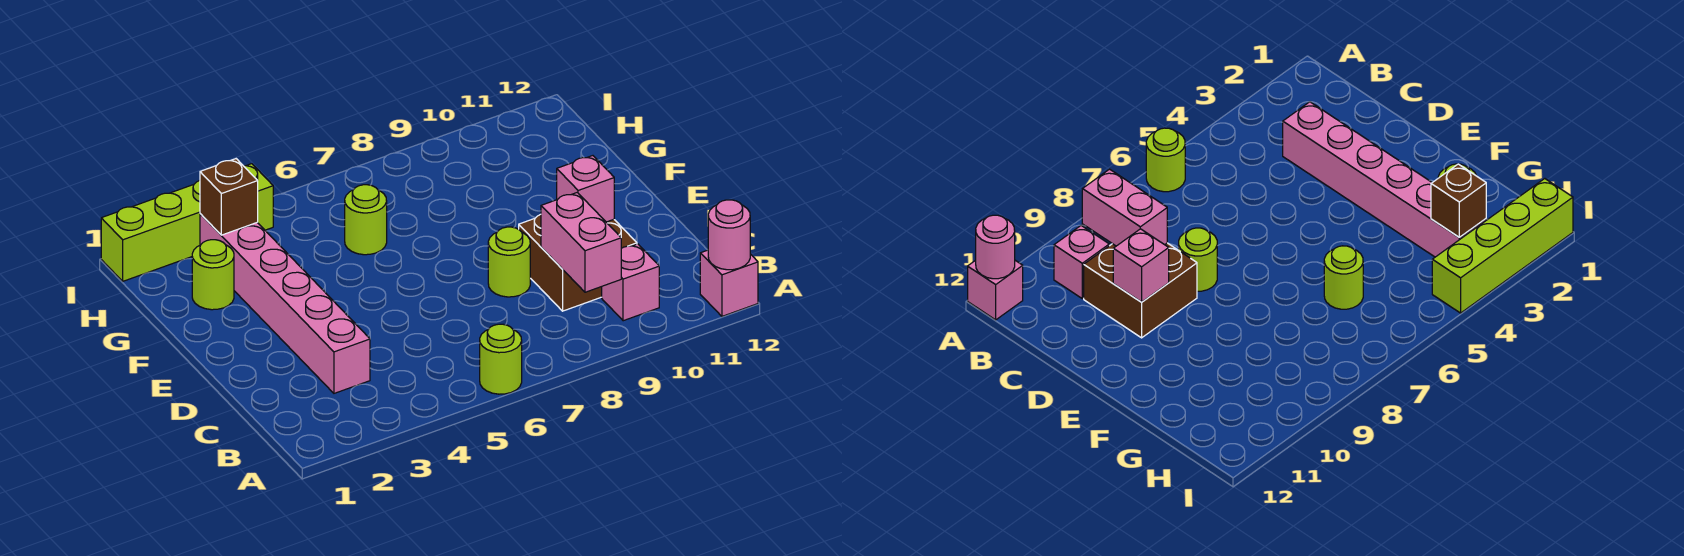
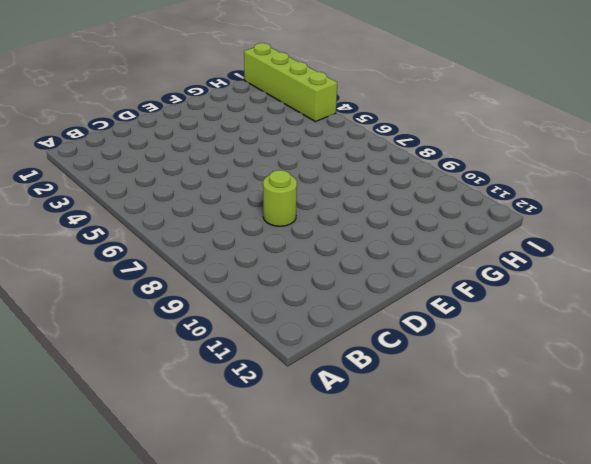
none -> lime round brick A6 level 1
none -> pink brick A12 level 1
none -> pink brick B10 level 1

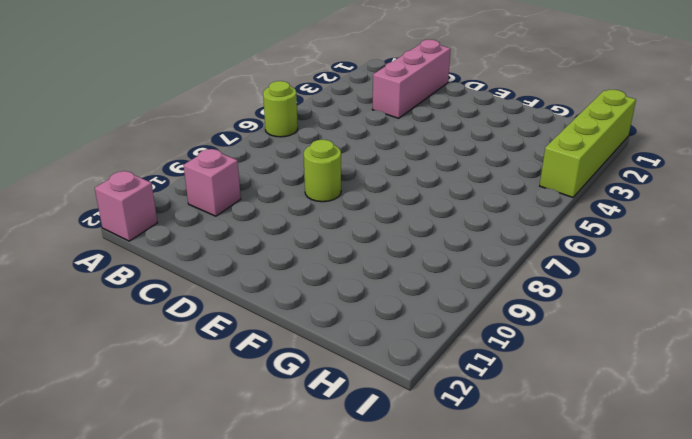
pink brick C1:C3 level 1 -> pink brick C3:H3 level 1
none -> brown brick C9:D10 level 1
none -> lime round brick G2 level 1
none -> lime round brick G6 level 1

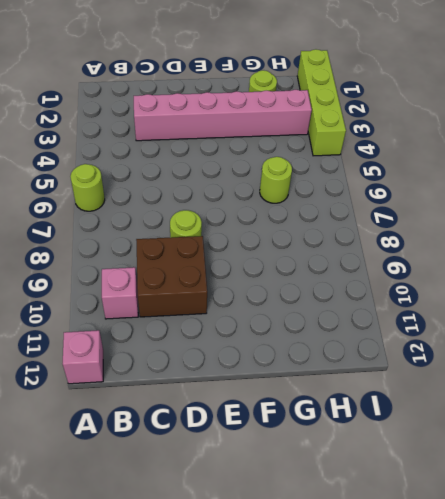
none -> pink round brick A12 level 2
none -> pink brick B9:C9 level 2
none -> pink brick D10 level 2

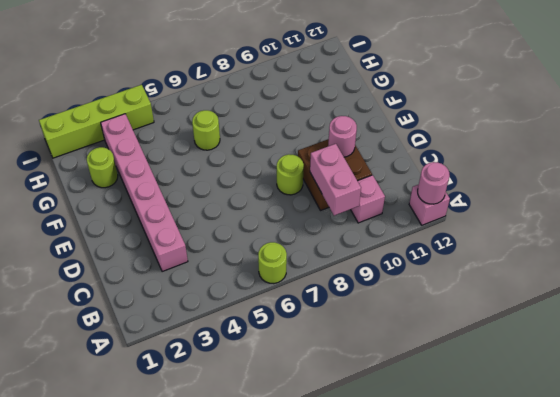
pink round brick D10 level 2 -> pink brick D10 level 2
none -> brown brick H3 level 2

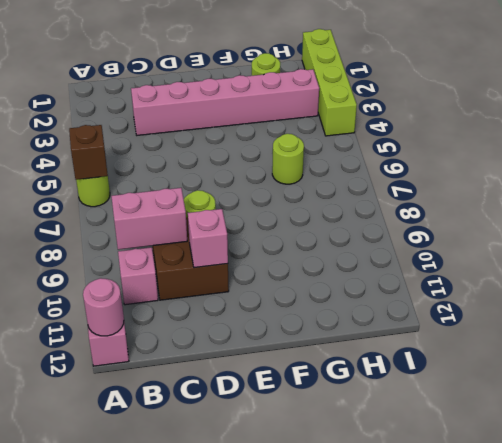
brown brick A6 level 2 -> brown brick H3 level 2

